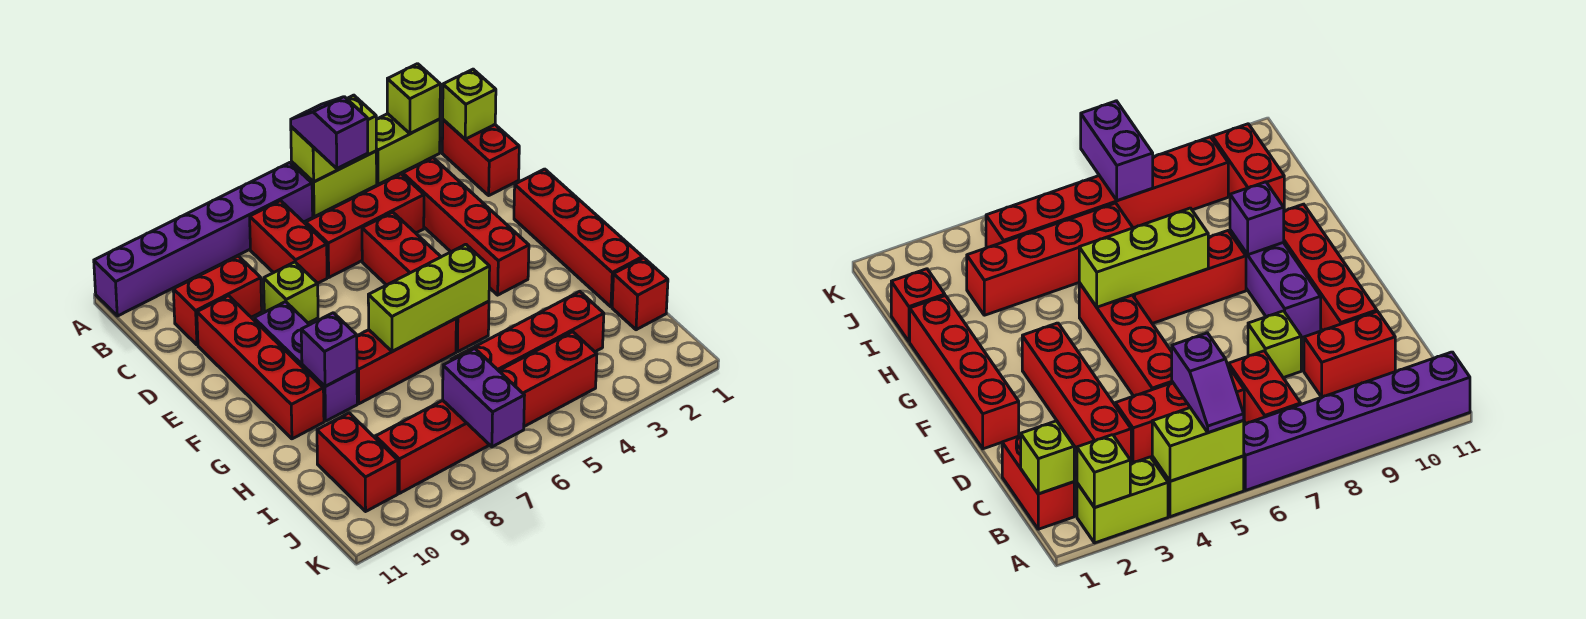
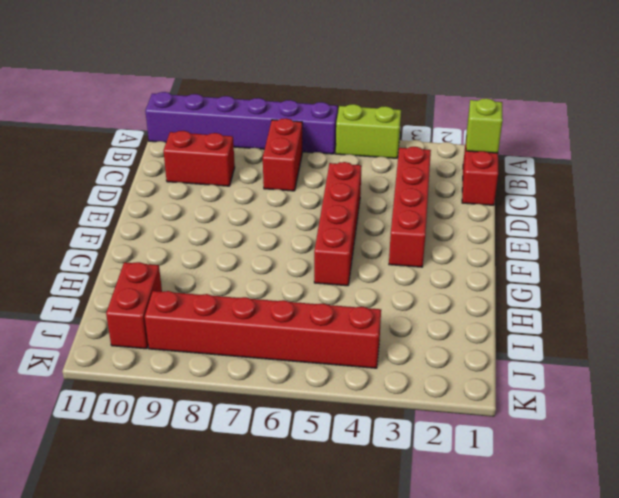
none -> lime brick A2:A3 level 1
none -> red brick C4:C6 level 1
none -> lime brick D8 level 1

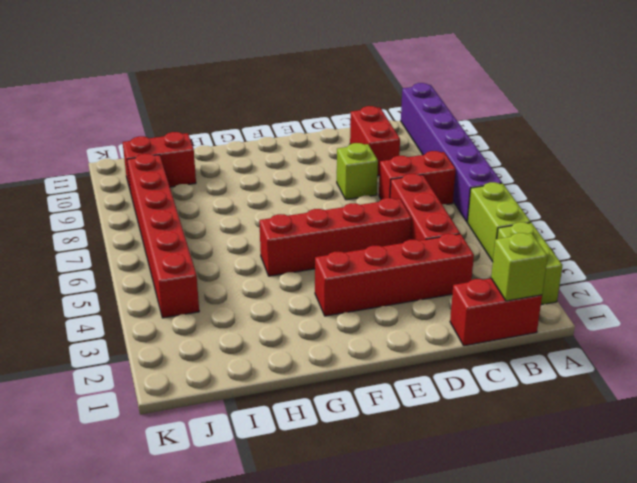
none -> red brick D10:G10 level 1
none -> red brick E1:H1 level 1
none -> purple brick E9:G9 level 1

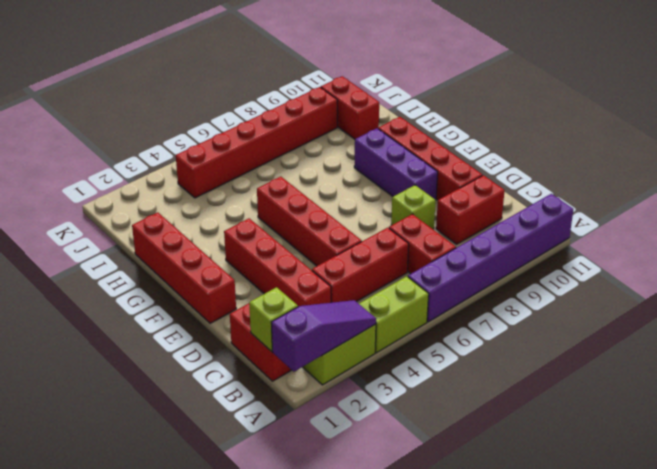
purple slope A1:A3 level 2 top 1 -> lime brick A2 level 2
none -> red brick G6:G8 level 1
none -> red brick I1 level 1
none -> red brick I3:I6 level 1

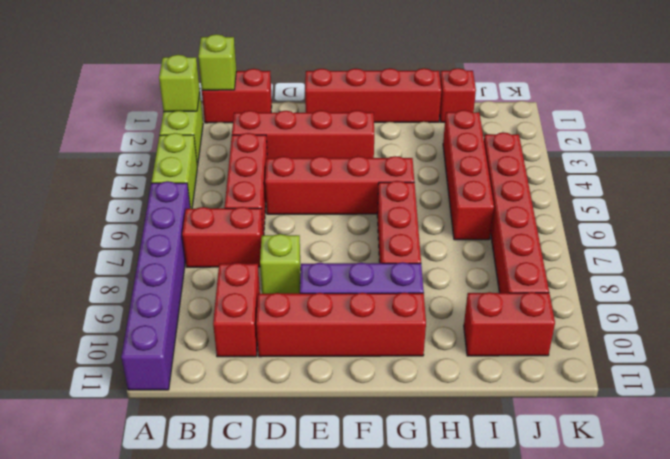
none -> lime brick A4:A5 level 2
none -> lime brick G5:G7 level 2
none -> purple brick G9 level 2

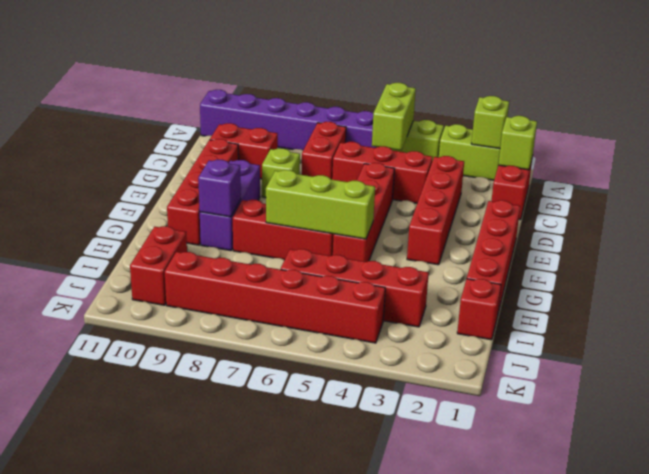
lime brick A5:B5 level 2 -> lime brick A4:A5 level 2
none -> purple brick J7:K7 level 2
none -> purple slope A5:B5 level 3 top B

